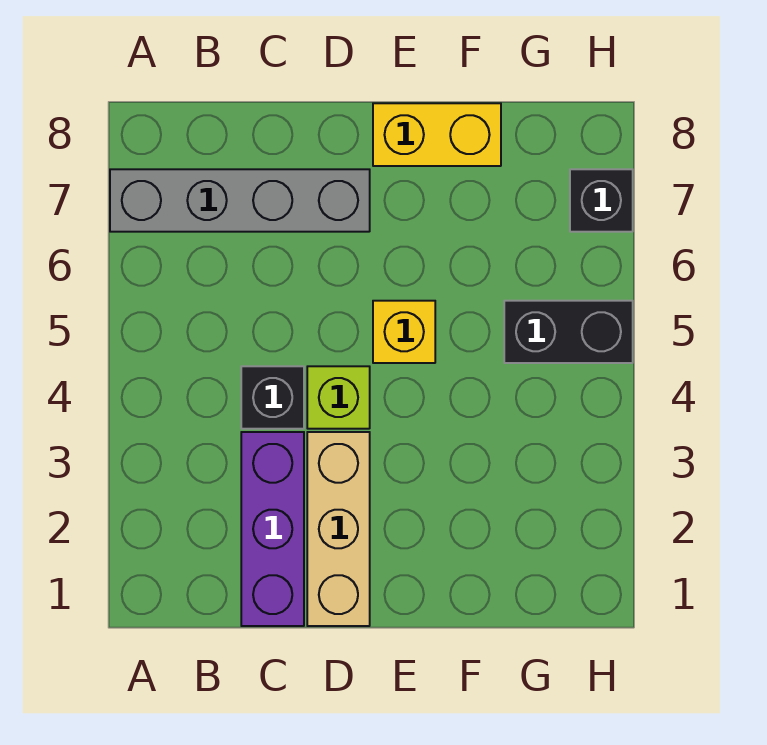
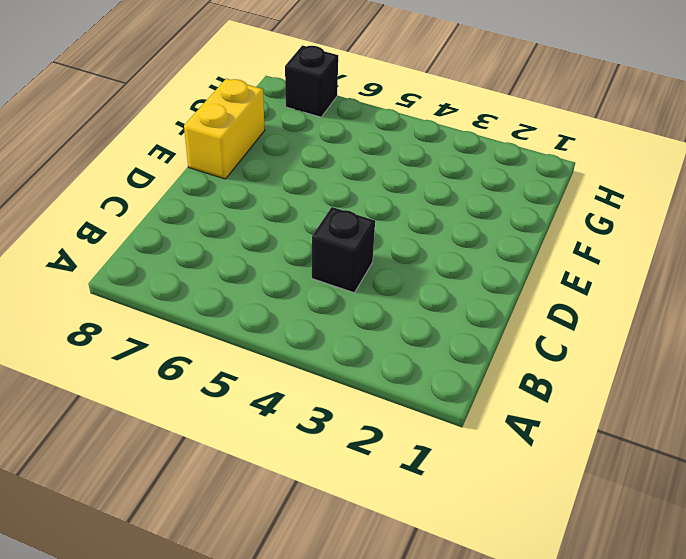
none -> grey brick A7:D7 level 1
none -> purple brick C1:C3 level 1

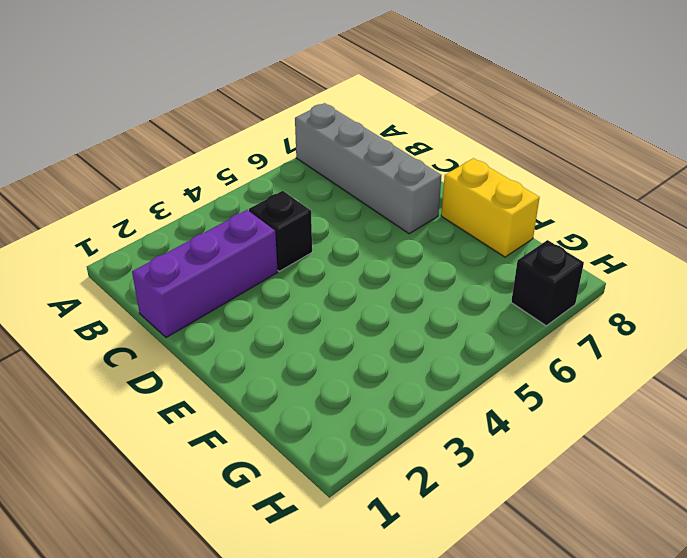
none -> tan brick D1:D3 level 1
none -> lime brick D4 level 1

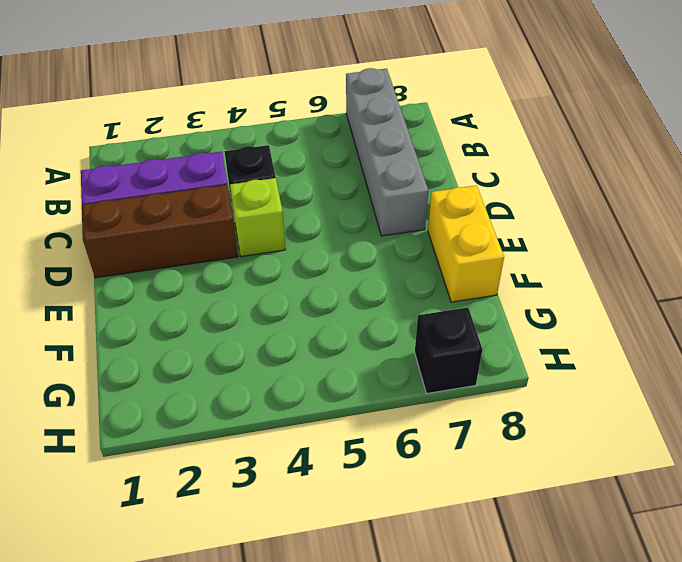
brown brick D1:D3 level 1 -> tan brick D1:D3 level 1
none -> yellow brick E5 level 1
none -> black brick G5:H5 level 1

